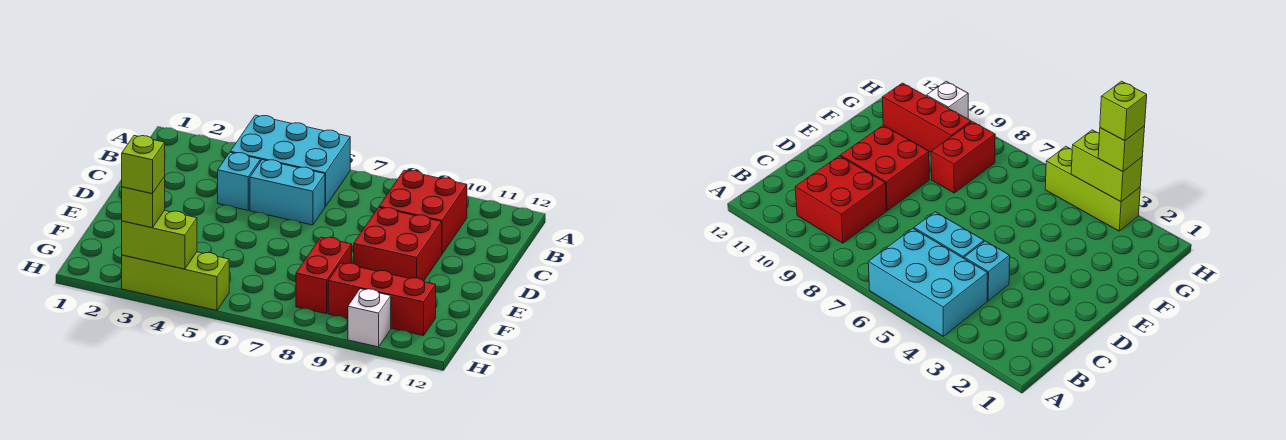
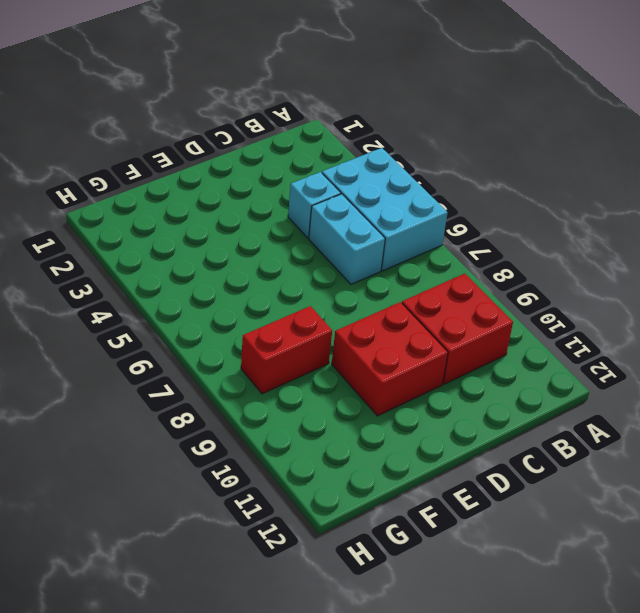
none -> red brick G9:G11 level 1
none -> lime brick H3:H5 level 1
none -> white brick H10 level 1

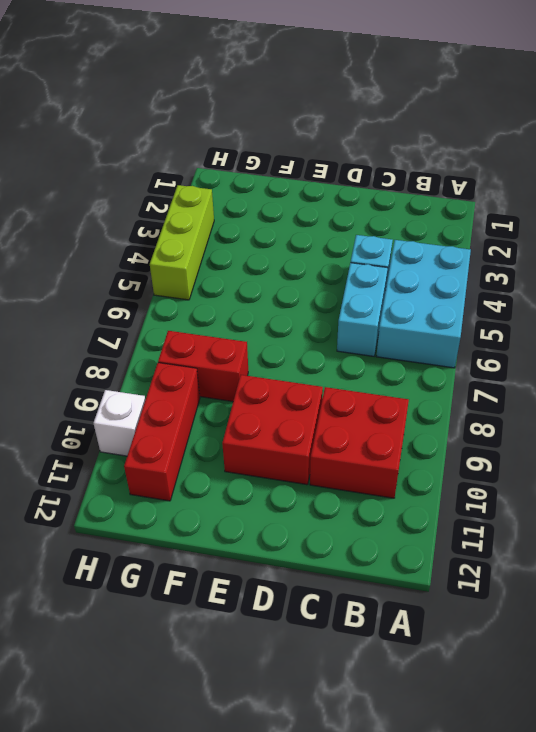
none -> lime brick H3:H4 level 2
none -> lime brick H3 level 3
none -> lime brick H3 level 4

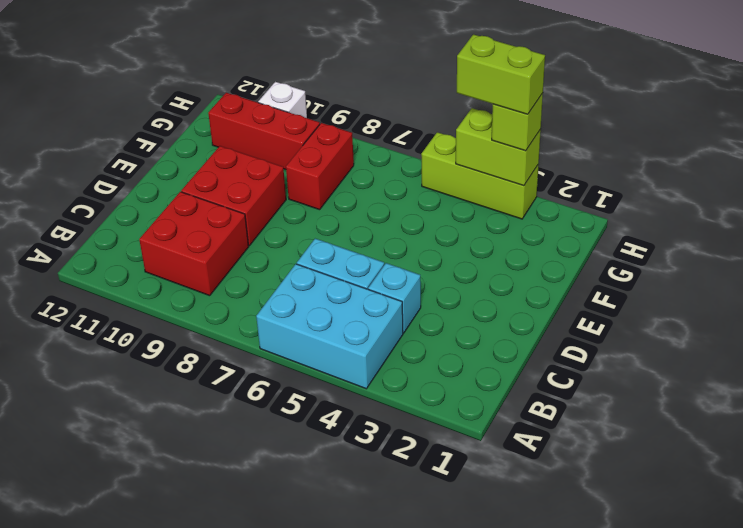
lime brick H3:H4 level 4 -> lime brick H3 level 4

